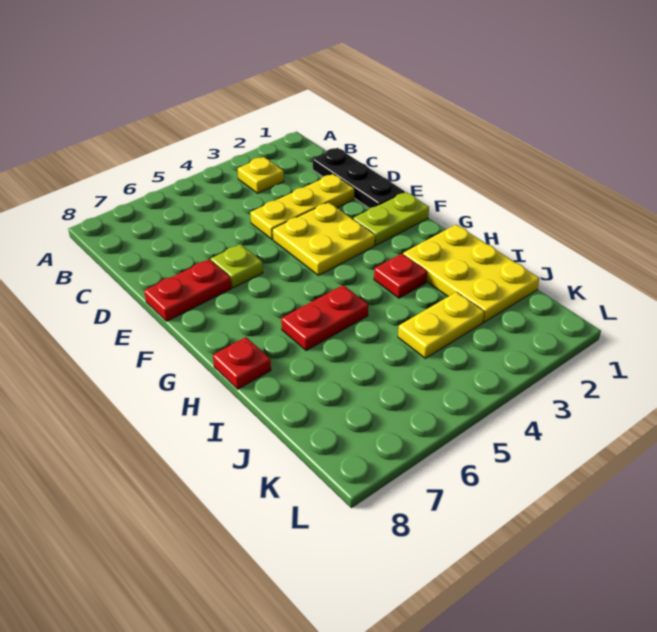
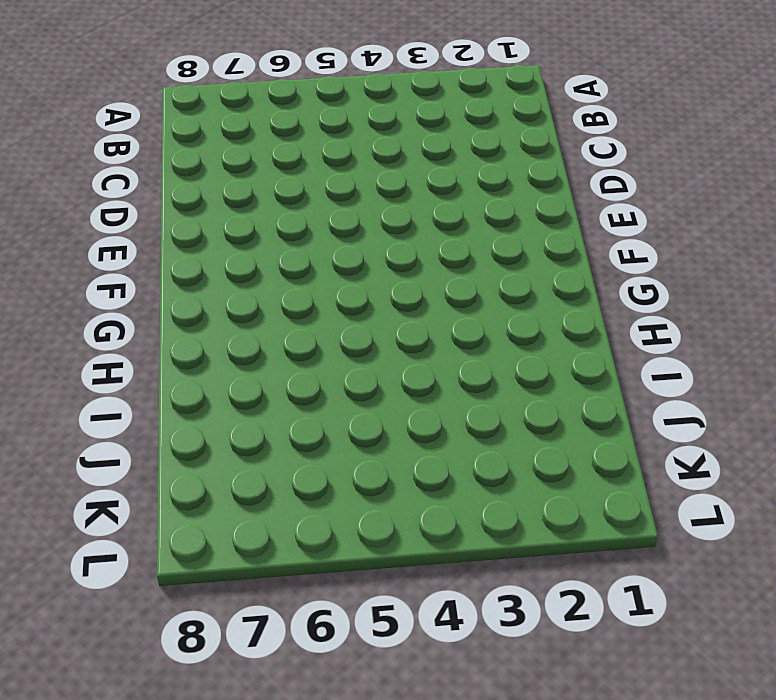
none -> yellow plate B3 level 1
none -> black plate C1:E1 level 1
none -> yellow plate D2:D4 level 1

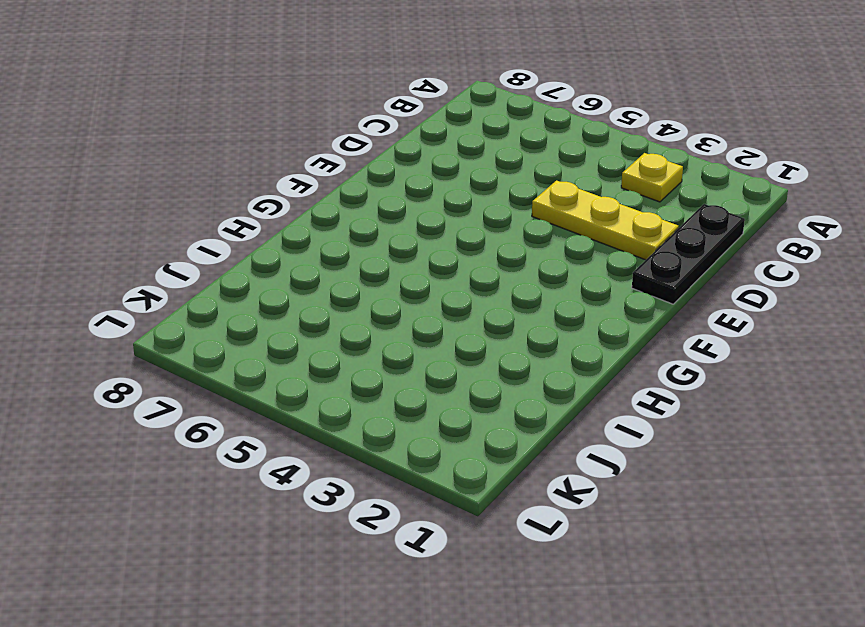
none -> yellow plate E3:F4 level 1
none -> lime plate E6 level 1
none -> red plate E7:E8 level 1

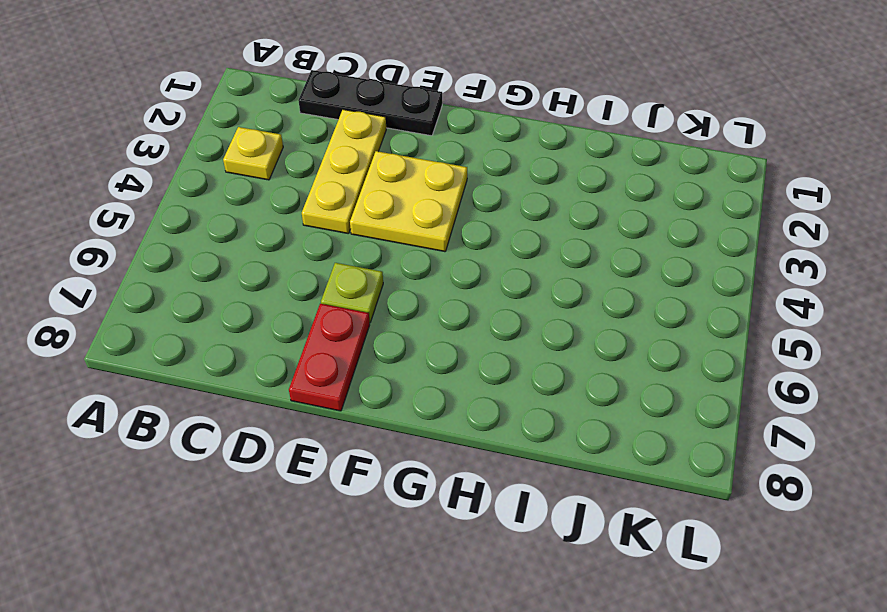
none -> lime plate F1:F2 level 1
none -> yellow plate H1:J2 level 1
none -> red plate H3 level 1

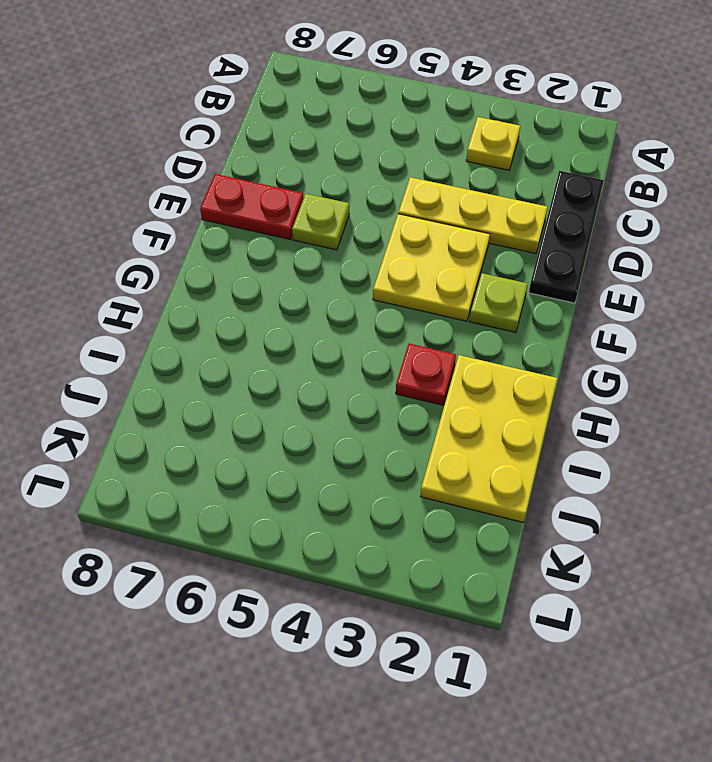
lime plate F2 level 1 -> lime plate F1:F2 level 1
none -> red plate H5:H6 level 1
none -> red plate H8 level 1
none -> yellow plate J3:J4 level 1

